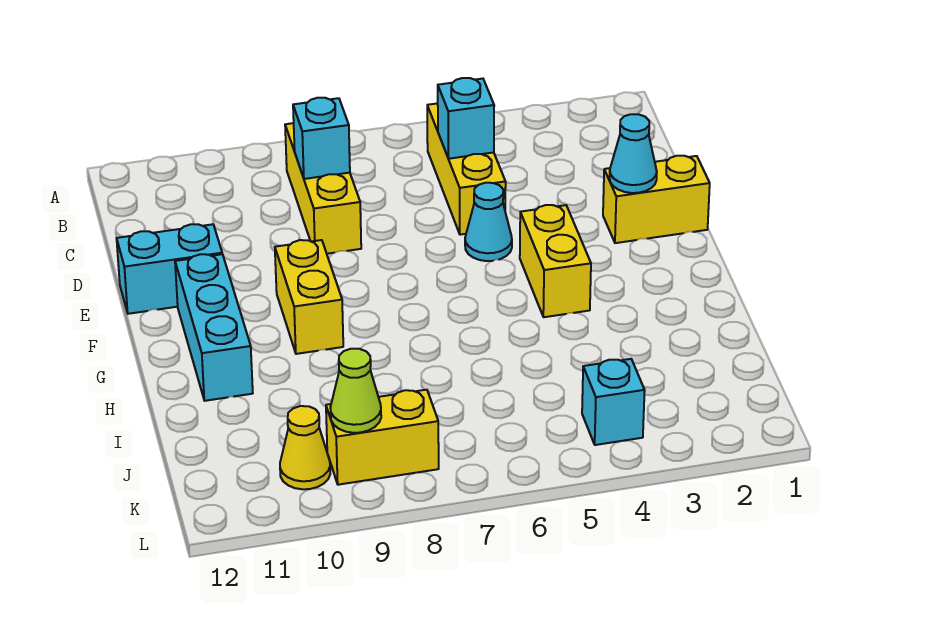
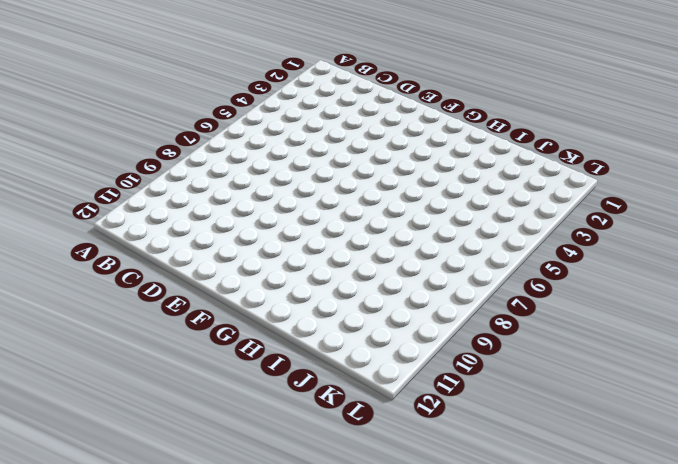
none -> yellow brick B5:D5 level 1
none -> yellow brick B8:D8 level 1
none -> yellow brick E1:E2 level 1

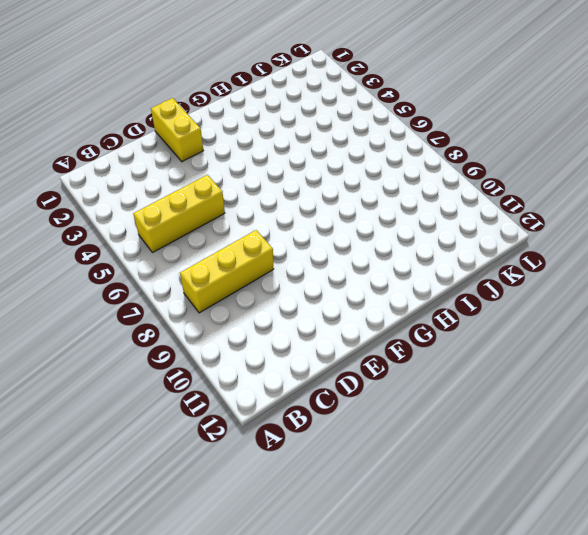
none -> cyan cone E5 level 1
none -> cyan brick E11:E12 level 1
none -> yellow brick F4:G4 level 1

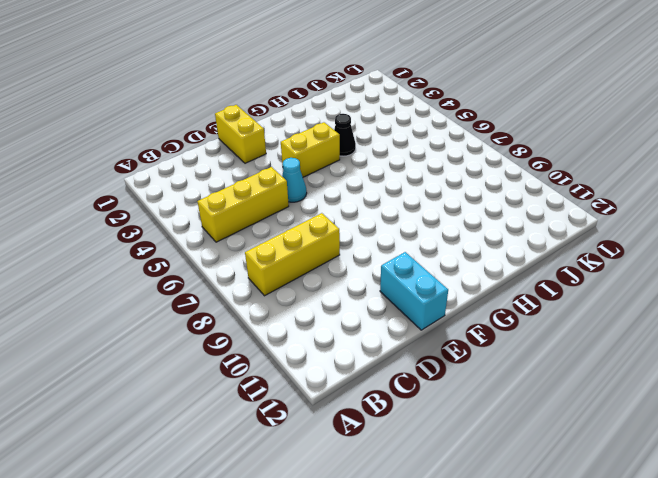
black cone H4 level 1 -> none
none -> yellow brick F9:G9 level 1
none -> cyan brick F11:H11 level 1
none -> cyan brick K4 level 1

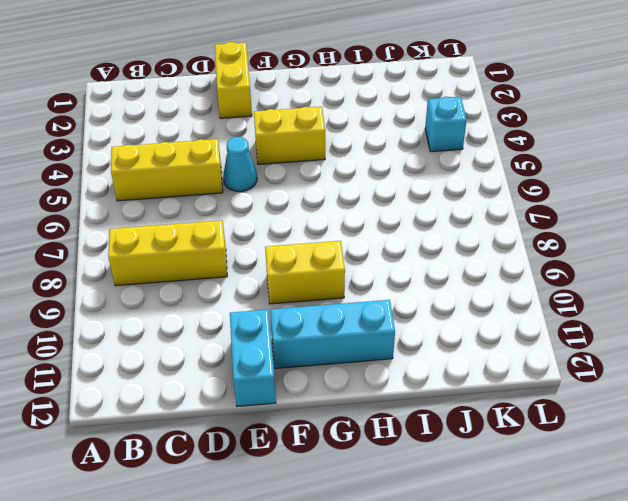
none -> yellow brick K8:K9 level 1
none -> yellow cone K10 level 1
none -> cyan brick C5 level 2

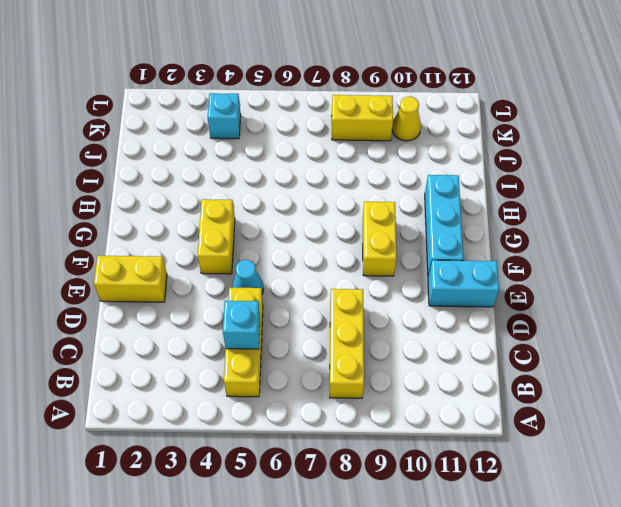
none -> cyan brick C8 level 2
none -> cyan cone E2 level 2
none -> lime cone K9 level 2

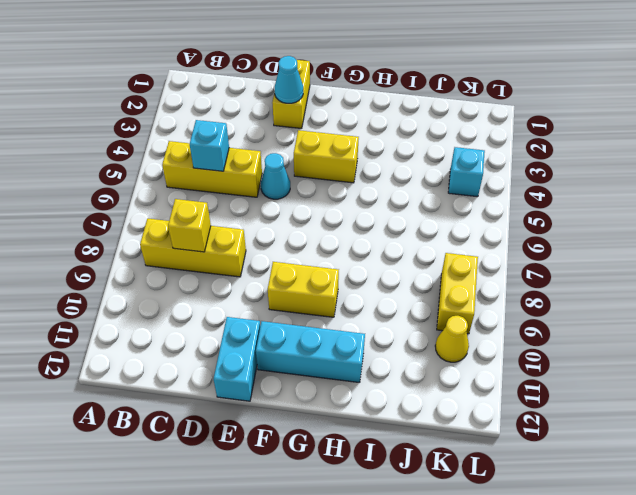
yellow brick C8 level 2 -> cyan brick C8 level 2
none -> lime cone K9 level 2

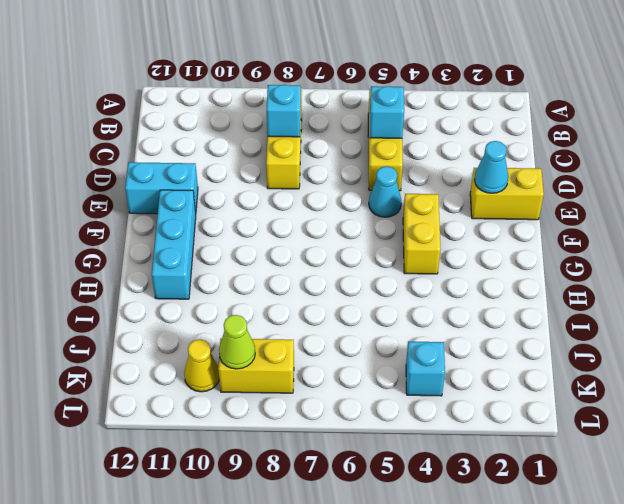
none -> yellow brick F9:G9 level 1

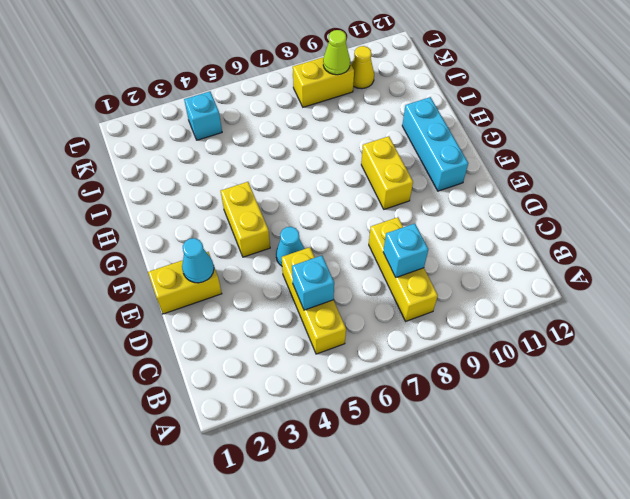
none -> cyan brick E11:E12 level 1

